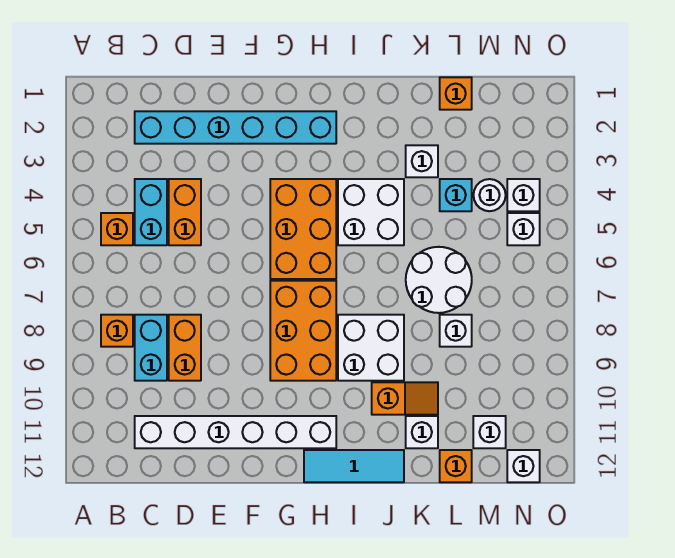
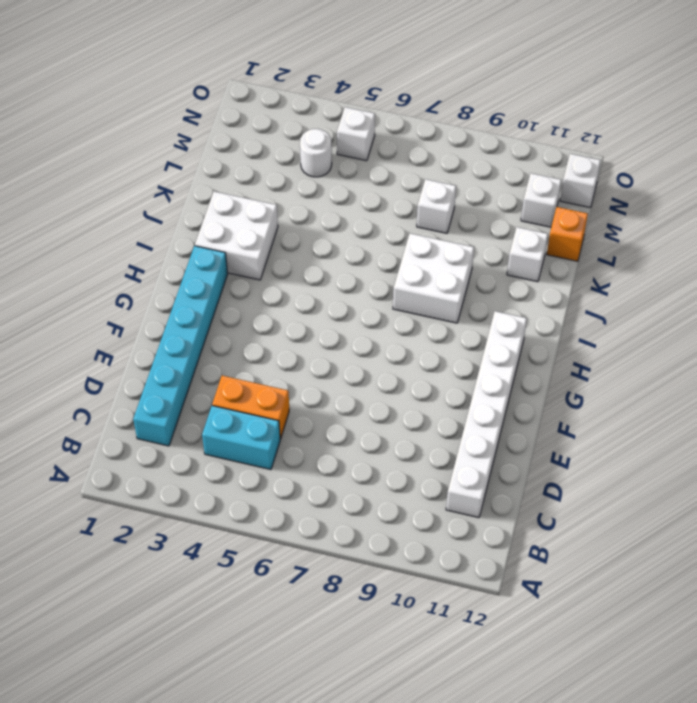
white brick I2:J3 level 1 -> white brick I4:J5 level 1
none -> orange brick B5 level 1
none -> orange brick B8 level 1
none -> cyan brick C8:C9 level 1

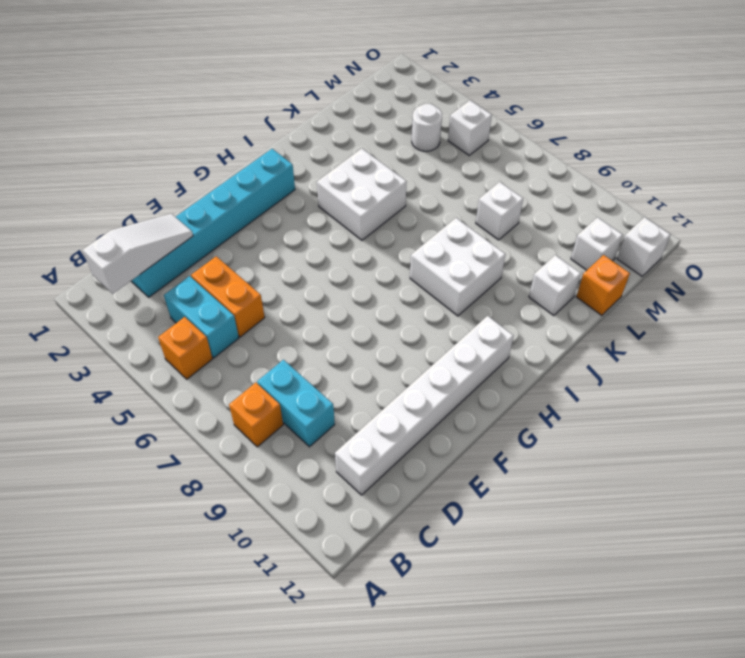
white slope B2:D2 level 2 top B -> none
none -> orange brick D8:D9 level 1
none -> orange brick G4:H6 level 1
none -> orange brick G7:H9 level 1

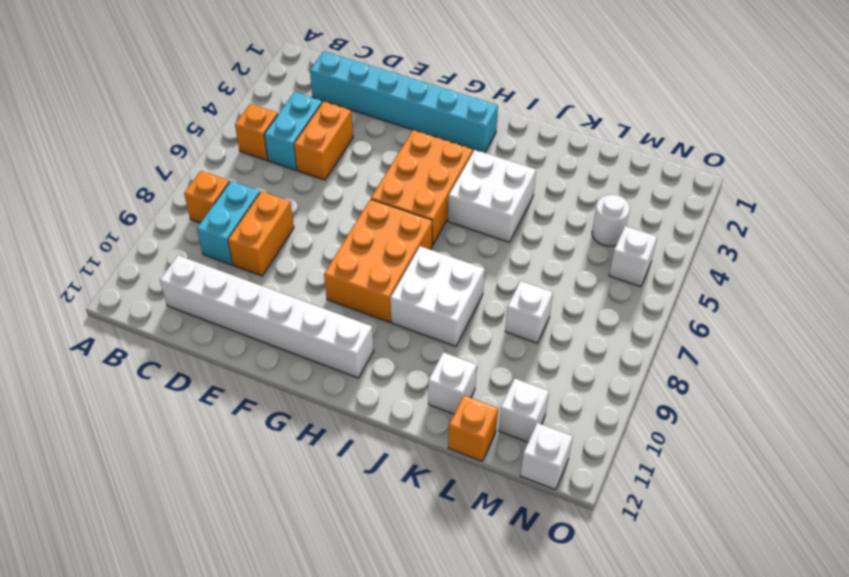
none -> cyan tile H12:J12 level 1
none -> orange slope J10:K10 level 1 top J
none -> white brick K3 level 1

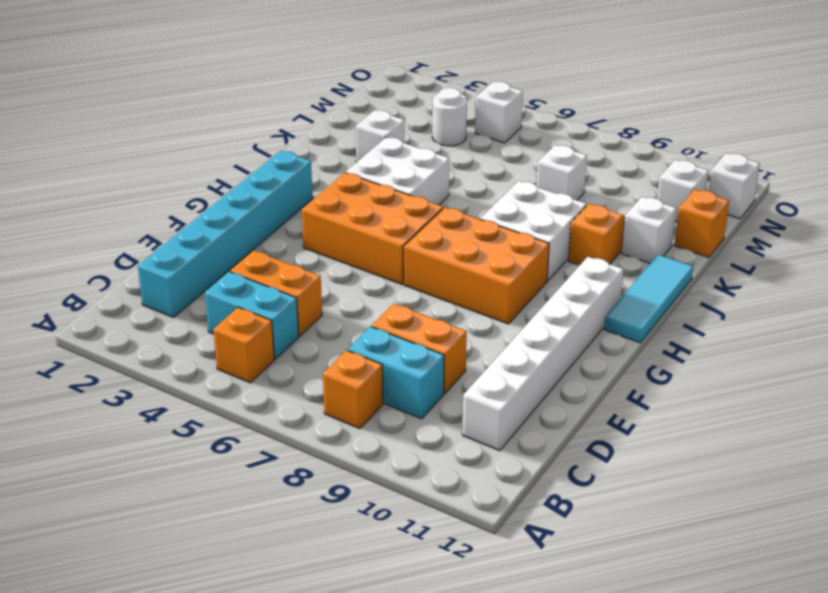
none -> white round brick K6:L7 level 1
none -> orange brick L1 level 1
none -> cyan brick L4 level 1

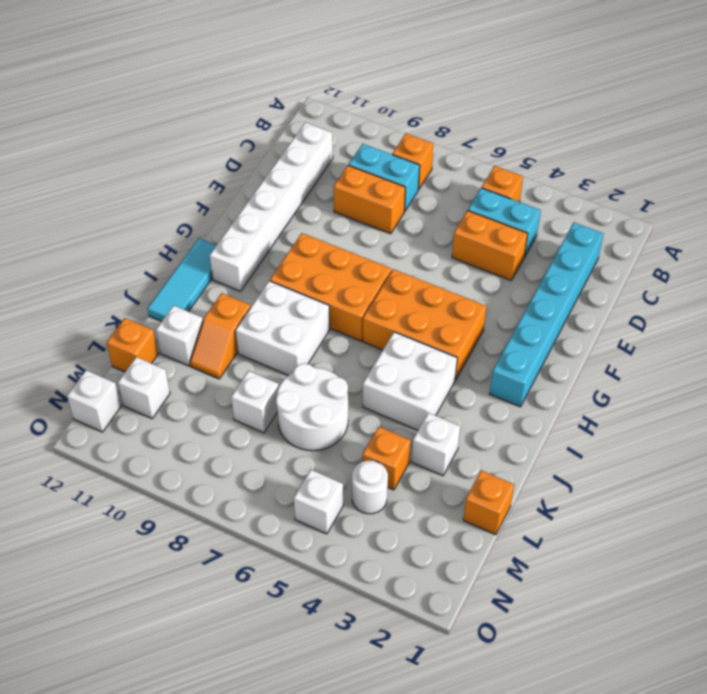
orange brick L4 level 1 -> cyan brick L4 level 1
none -> white brick N4 level 1

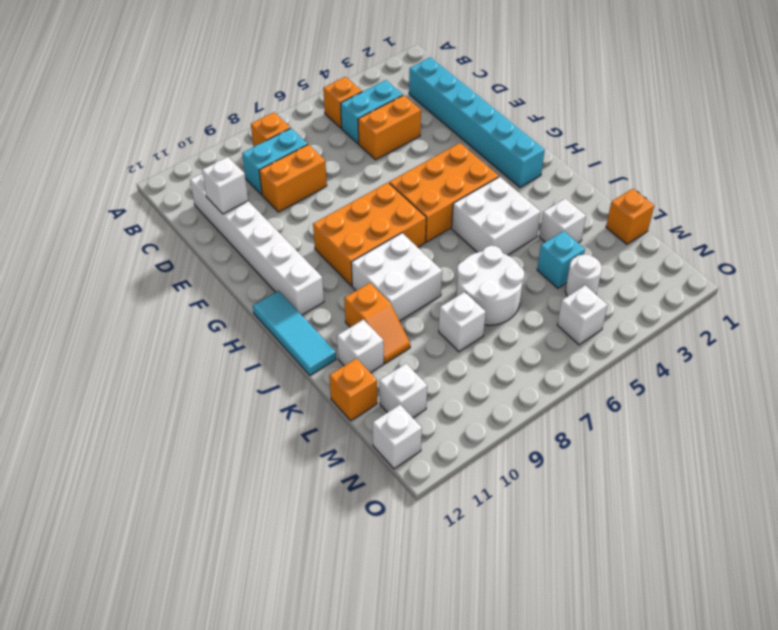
white brick D11 level 2 -> white brick N4 level 1

